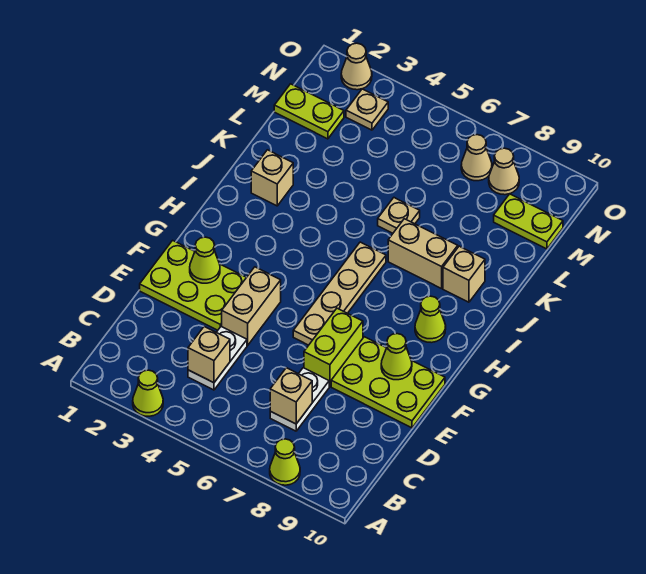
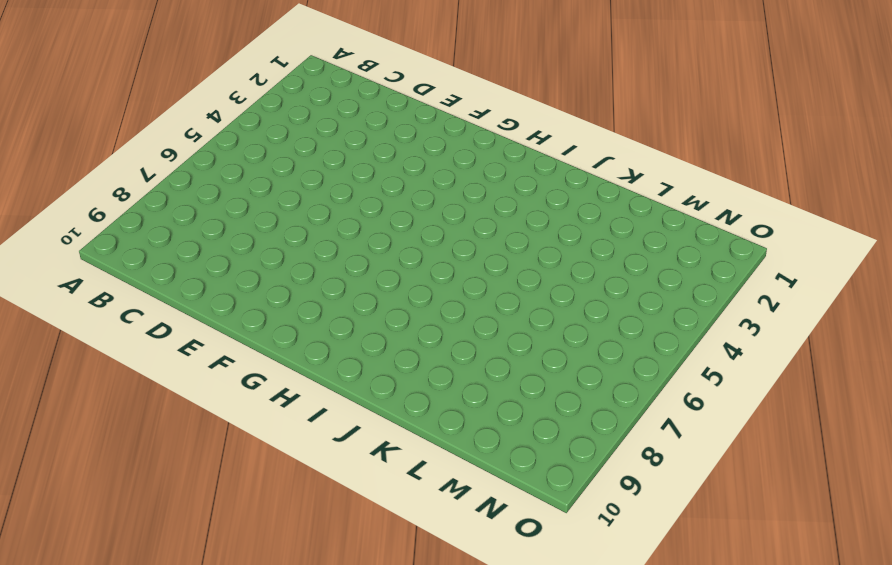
none -> lime cone A3 level 1
none -> lime cone A8 level 1
none -> white plate C4:D4 level 1

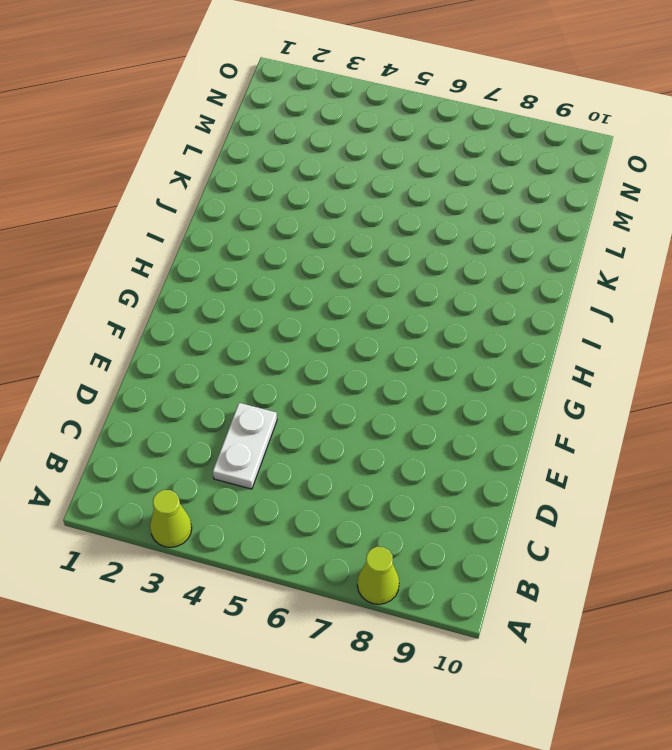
none -> white plate C7:D7 level 1
none -> lime plate E1:F3 level 1
none -> tan brick E4:F4 level 1

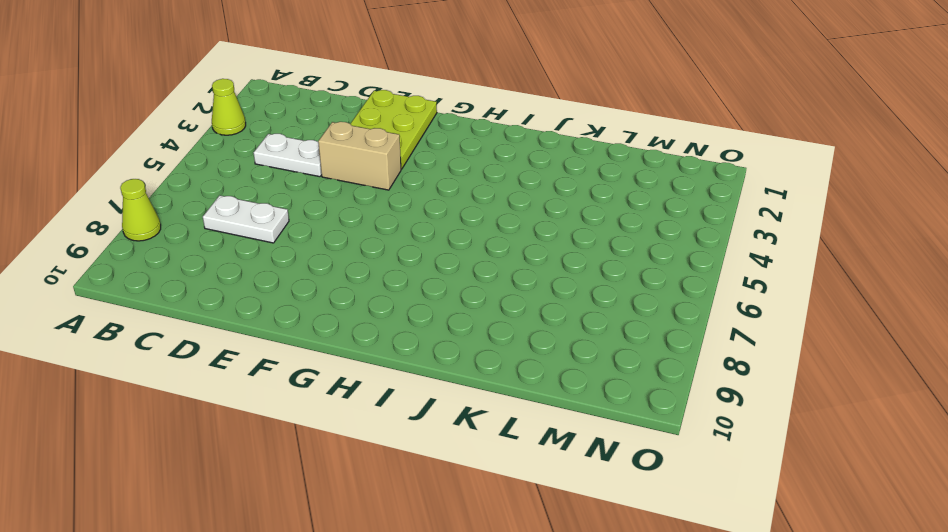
none -> lime brick E7:F7 level 1
none -> lime plate E8:F10 level 1
none -> tan plate F6:I6 level 1

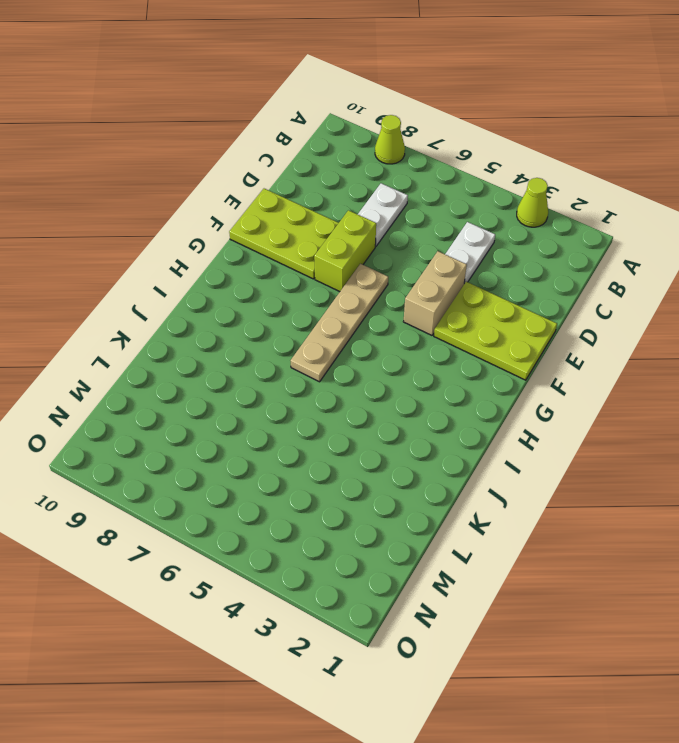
none -> lime cone H9 level 1
none -> tan brick J2 level 1
none -> tan brick J7:J8 level 1

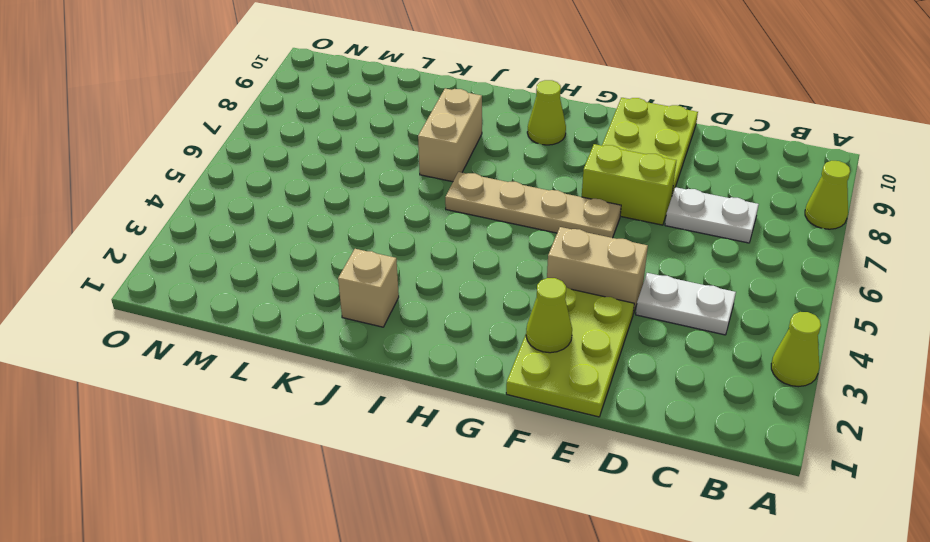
none -> tan brick J9 level 1
none -> tan plate K6 level 1
none -> lime plate M1:M2 level 1

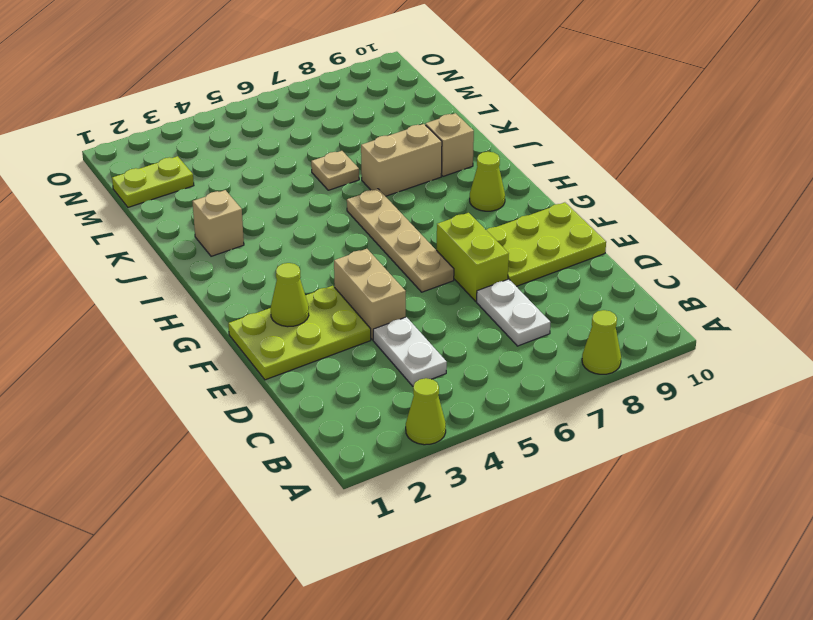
none -> lime plate M9:M10 level 1
none -> tan plate N3 level 1
none -> tan cone N7 level 1

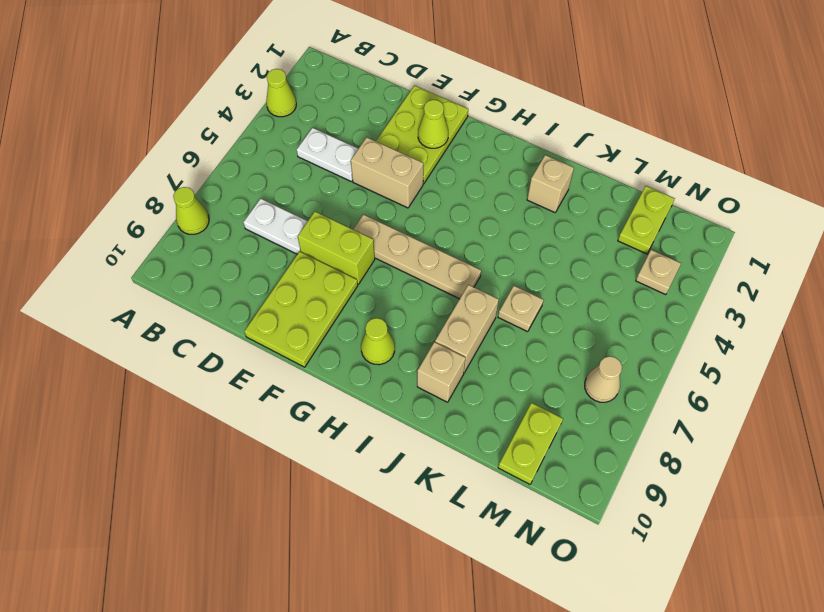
none -> tan cone N8 level 1
none -> tan cone O2 level 1
none -> tan brick C4 level 2

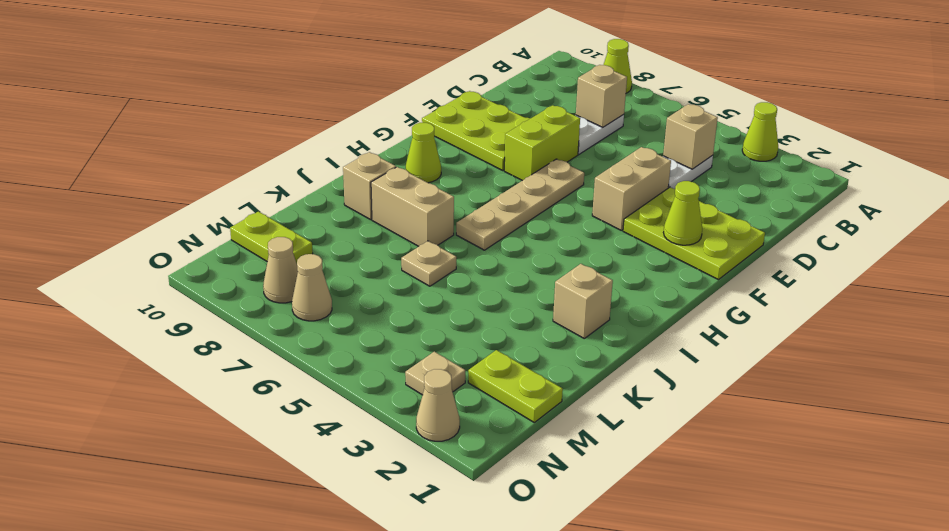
none -> lime cone F9 level 2

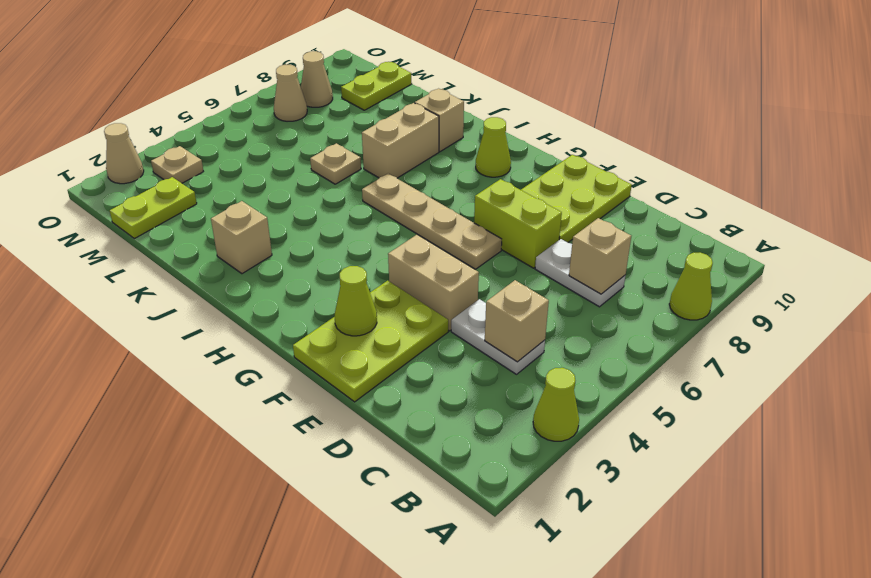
none -> lime cone F9 level 2

